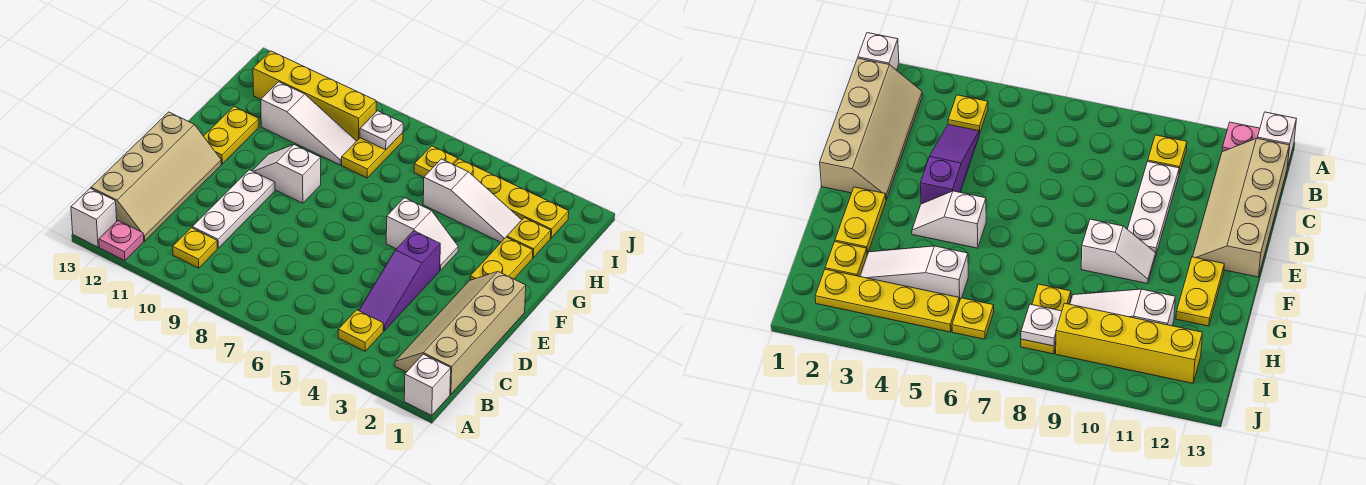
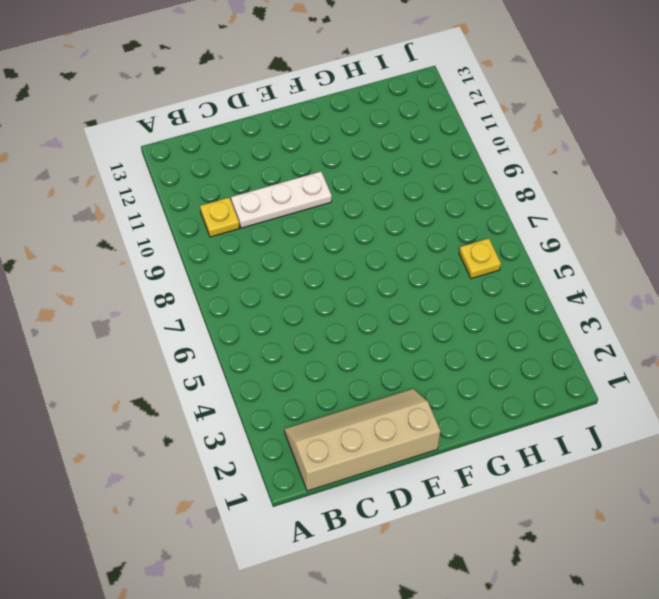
none -> white brick A1 level 1
none -> pink plate A12 level 1
none -> white brick A13 level 1

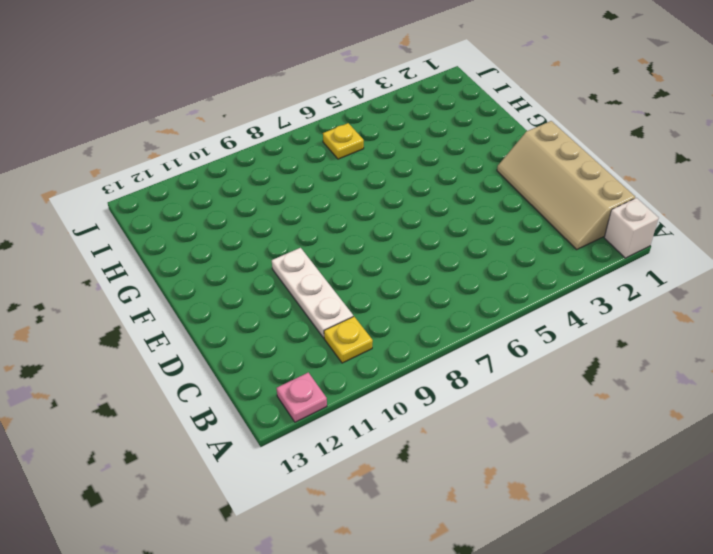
none -> white brick A13 level 1
none -> yellow plate B4 level 1
none -> tan slope B12:E13 level 1 top 13

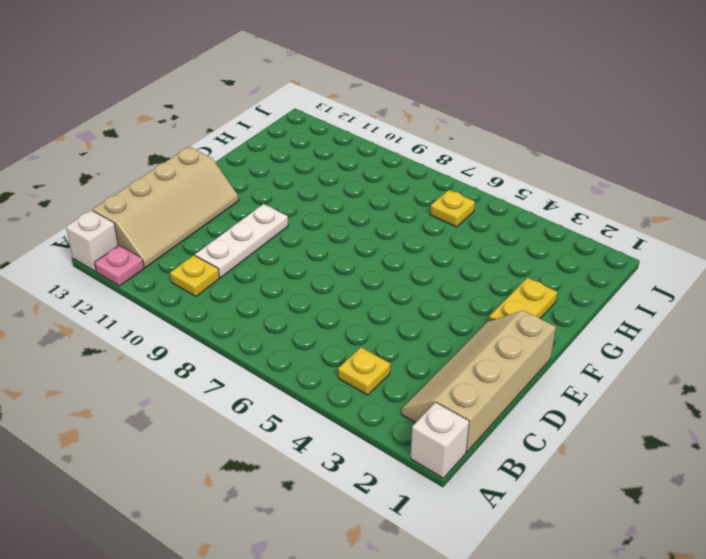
none -> purple slope C4:E4 level 1 top E
none -> white slope F4:F5 level 1 top 5
none -> white slope F9:F10 level 1 top 9

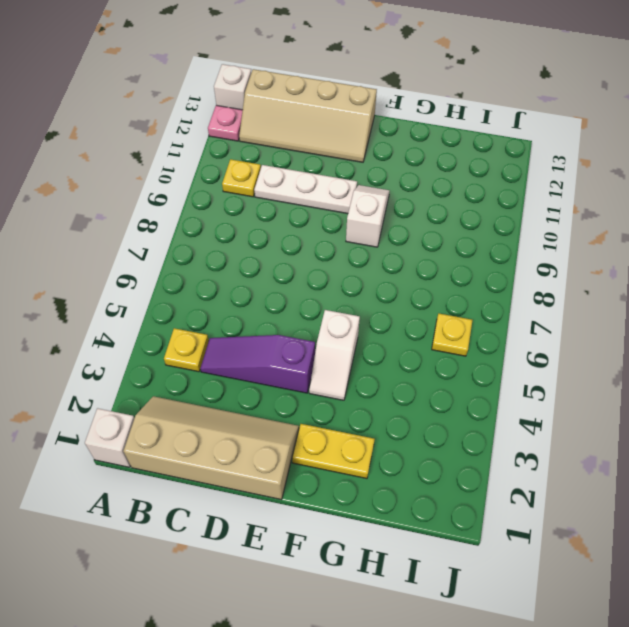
none -> yellow plate F12:G12 level 1
none -> yellow plate H2 level 1
none -> white slope H3:H5 level 1 top 5

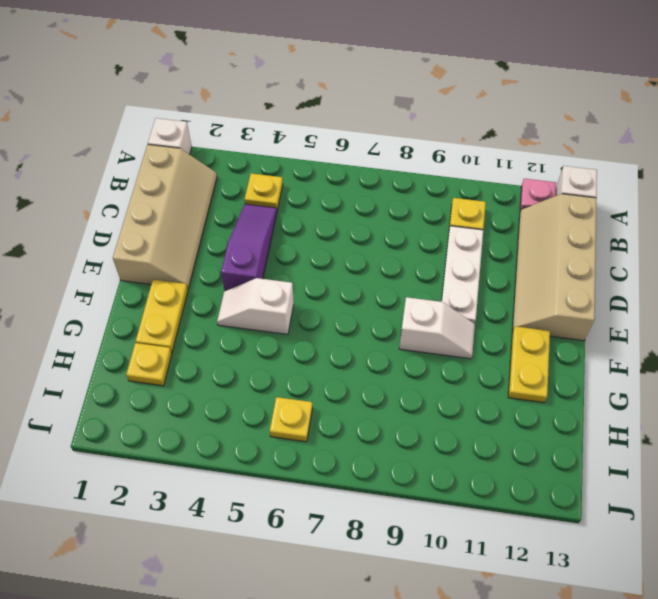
none -> white slope H3:H5 level 1 top 5
none -> yellow plate H8:I8 level 1
none -> white slope H9:H11 level 1 top 11

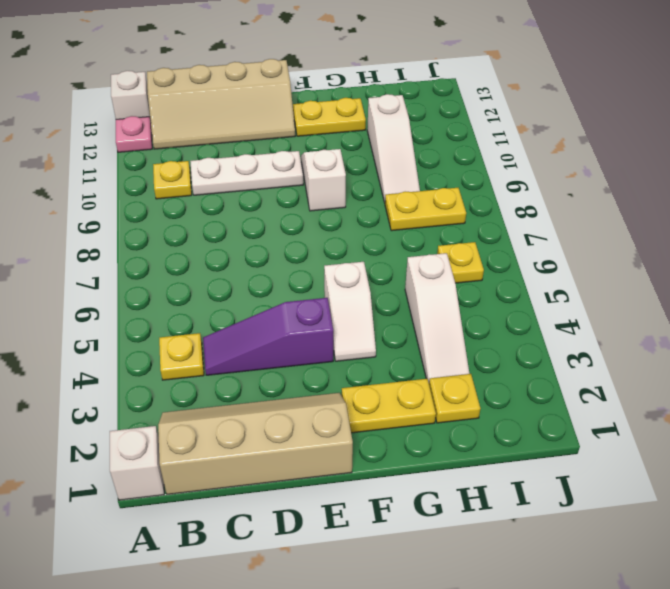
none -> yellow plate I2:I5 level 1
none -> yellow brick I9:I12 level 1
none -> white plate I8 level 2

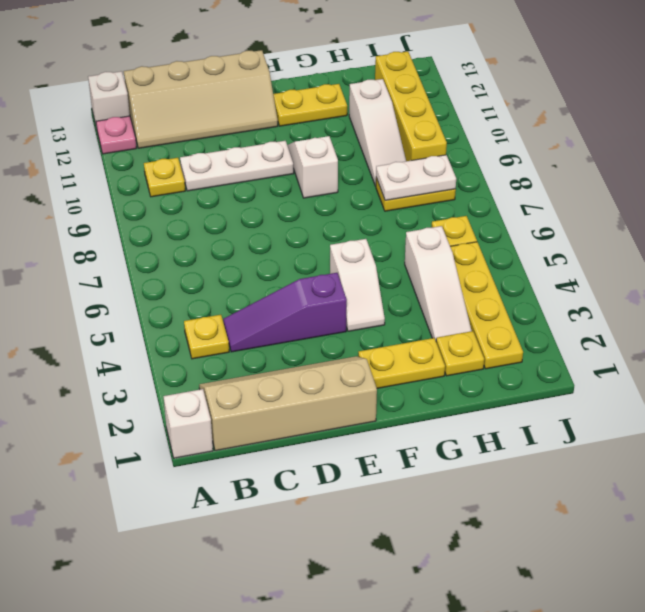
white plate H8:I8 level 2 -> white plate I8 level 2

